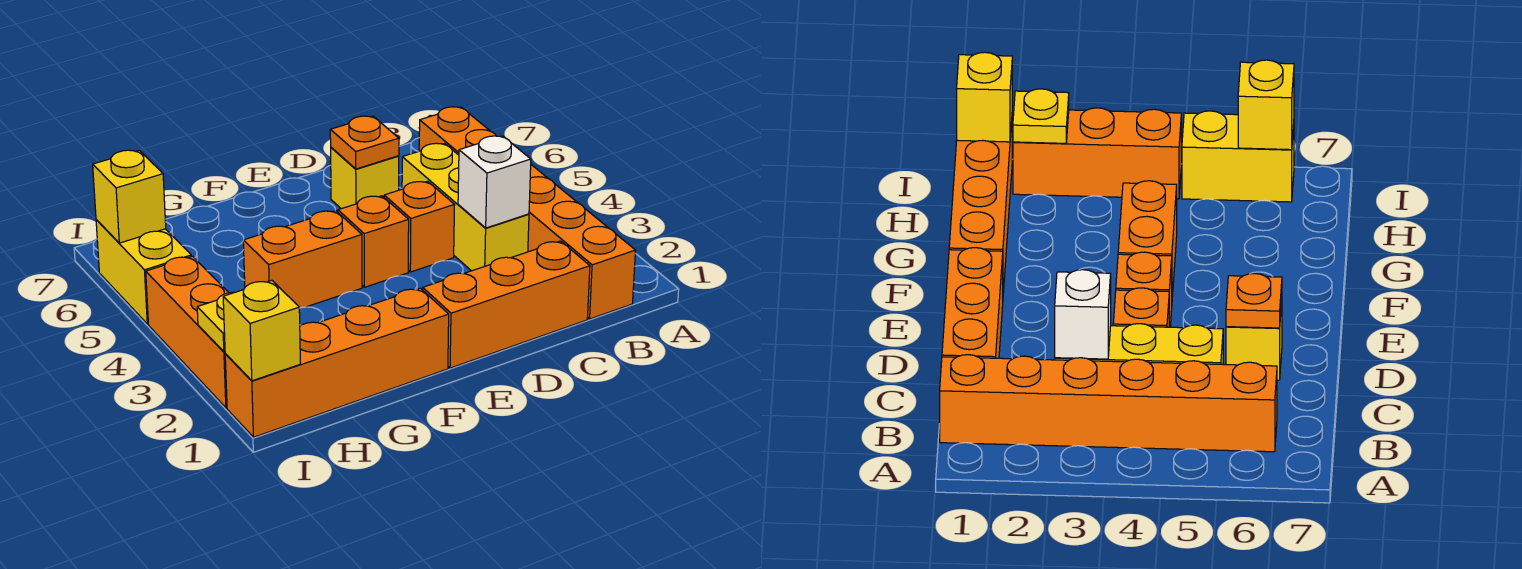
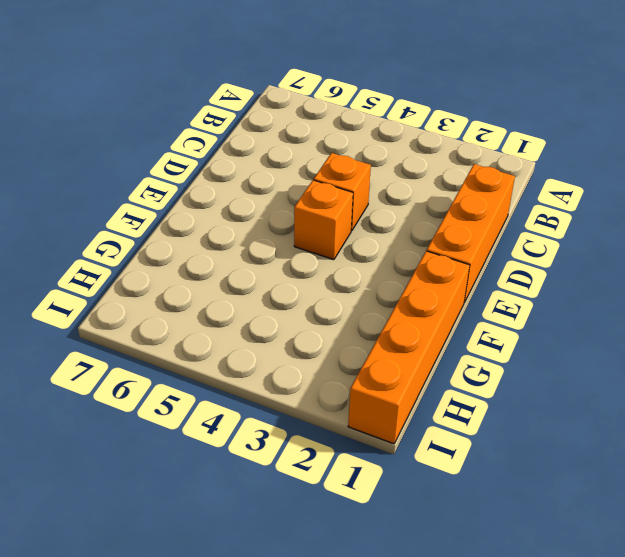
none -> orange brick B1:B6 level 1
none -> yellow brick C3:C5 level 1
none -> yellow brick D6 level 1

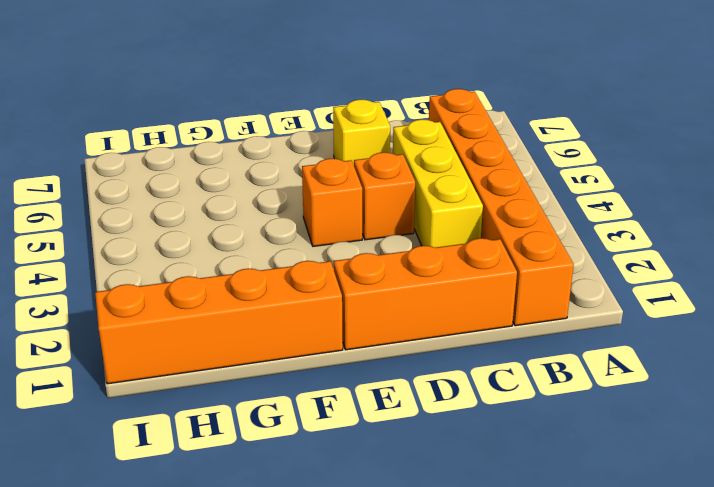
none -> orange brick F4:G4 level 1
none -> orange brick I2:I4 level 1
none -> yellow brick I5:I6 level 1

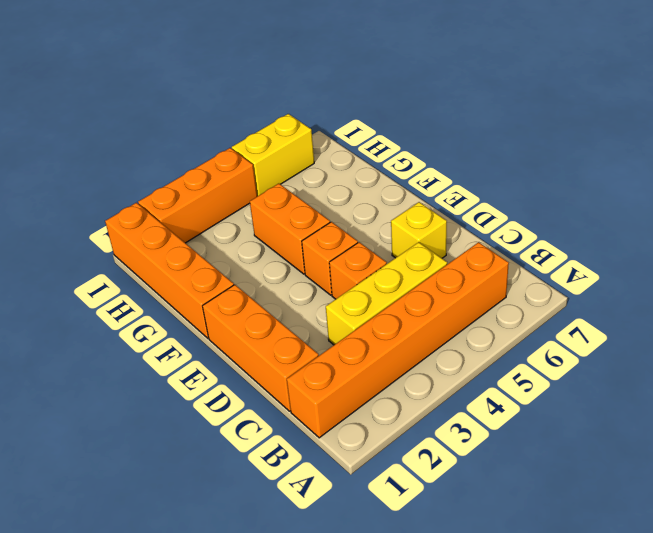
none -> white brick C3 level 2
none -> orange plate D6 level 2
none -> yellow brick I1 level 2

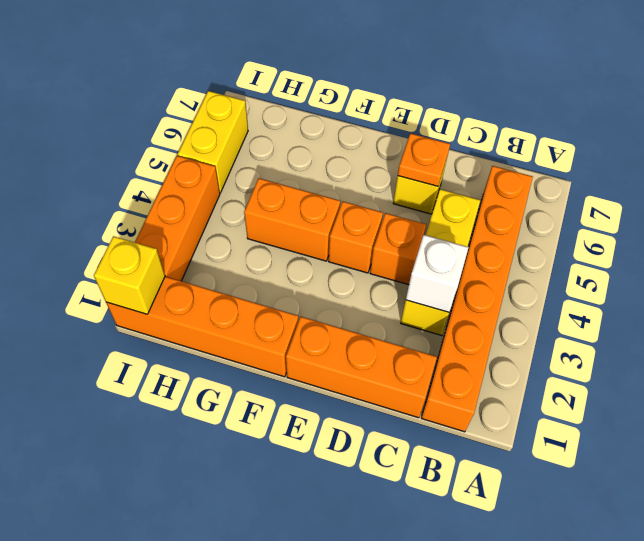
none -> yellow plate I2 level 2
none -> yellow brick I6 level 2

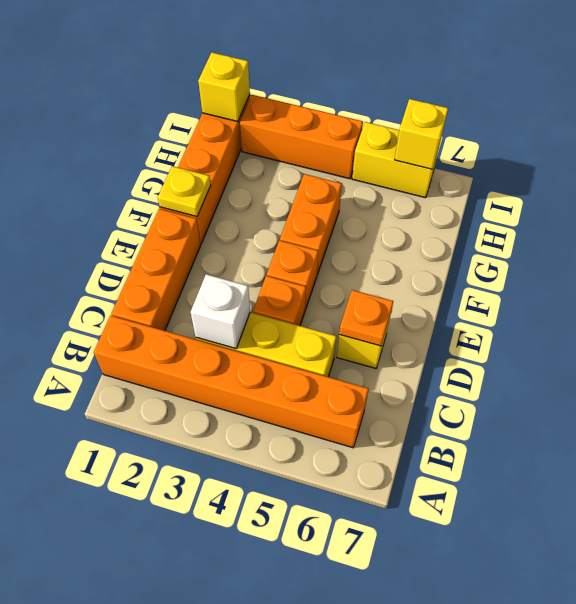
yellow plate F1 level 2 -> yellow plate I2 level 2

